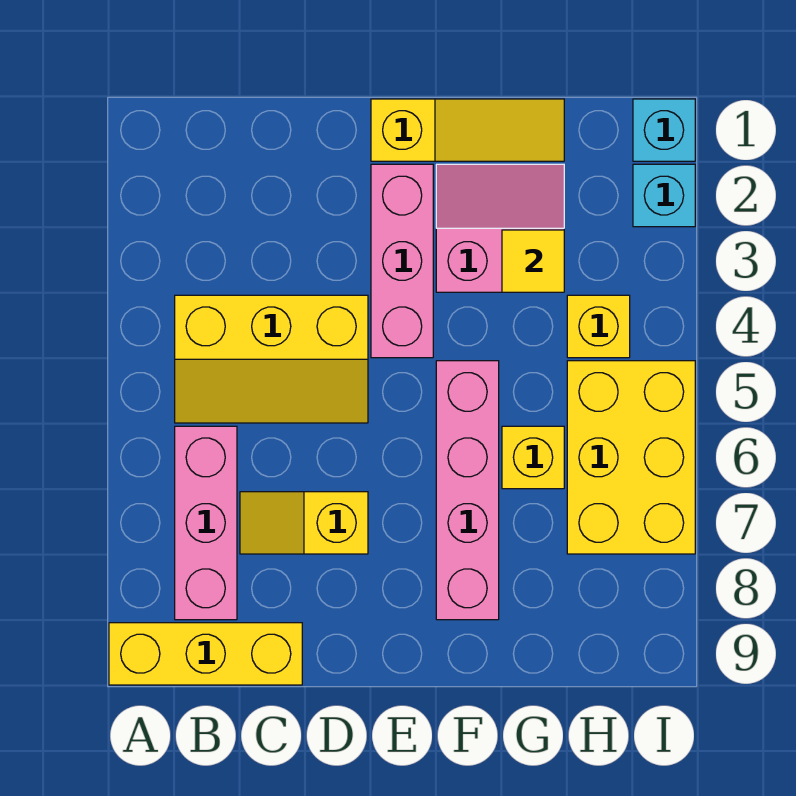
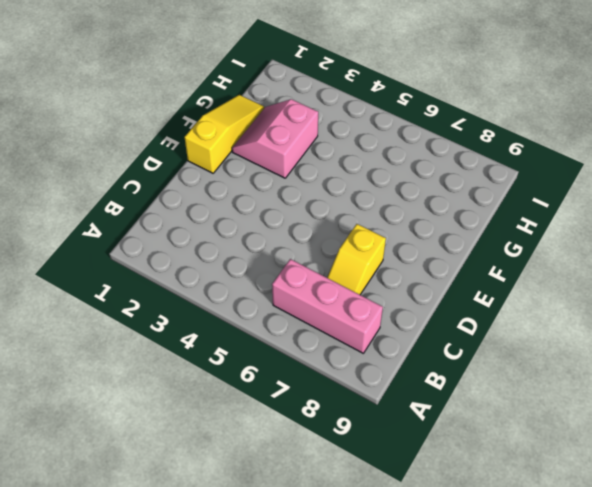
none -> yellow brick A9:C9 level 1
none -> yellow slope B4:D5 level 1 top 4
none -> pink brick E2:E4 level 1

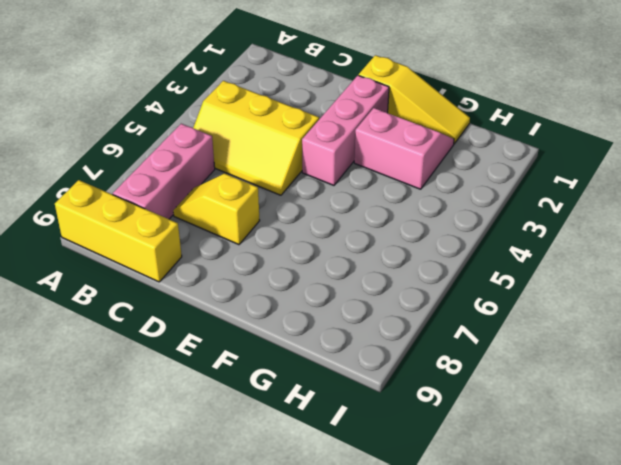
none -> pink brick F5:F8 level 1
none -> yellow brick G6 level 1
none -> yellow brick H4 level 1

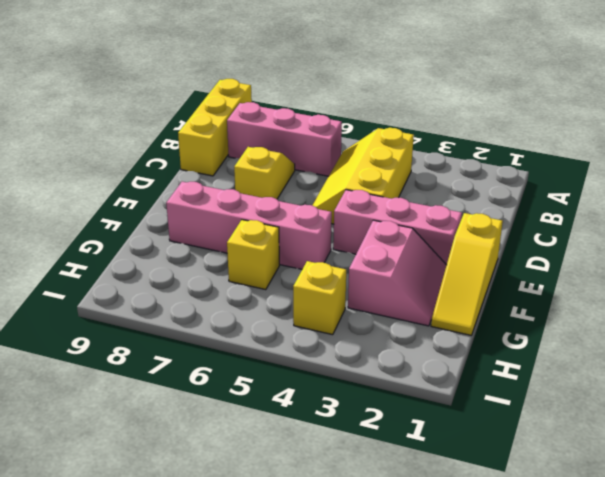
none -> yellow brick H5:I7 level 1
none -> cyan brick I1 level 1
none -> cyan brick I2 level 1

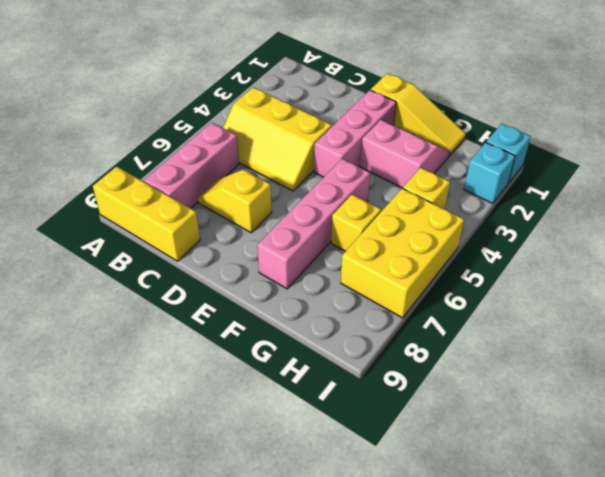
none -> yellow tile G3 level 2

